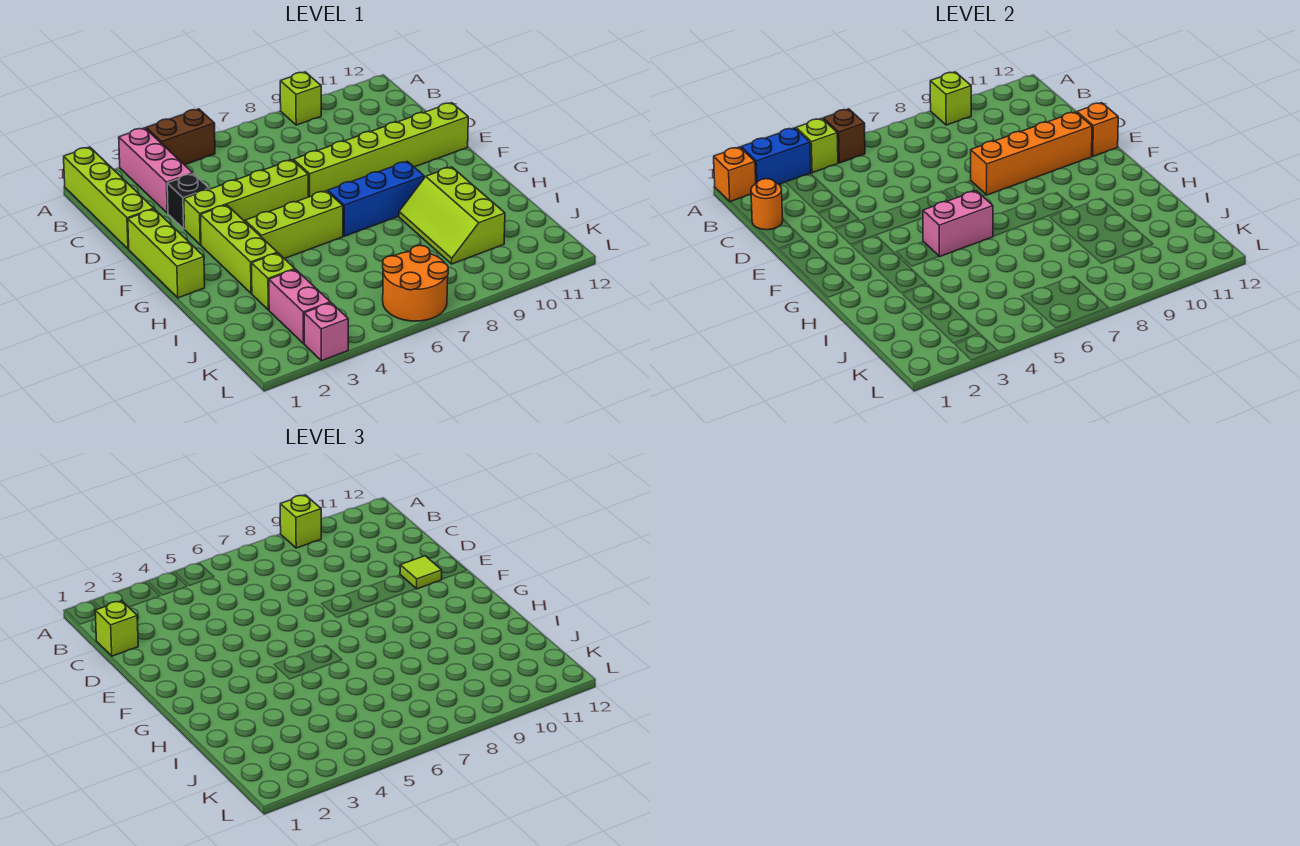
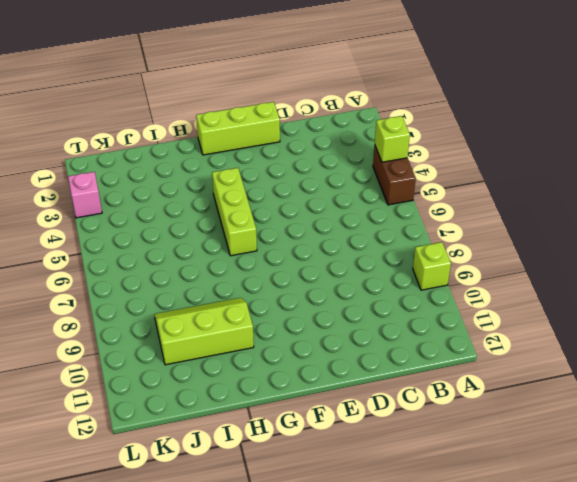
none -> lime brick A1:D1 level 1
none -> pink brick A3:C3 level 1
none -> black brick D3 level 1

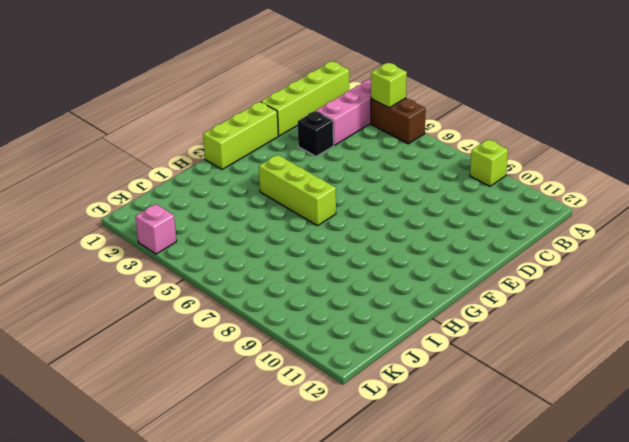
none -> lime brick E3:E6 level 1
none -> lime brick E7:E12 level 1
none -> lime brick F3:H3 level 1

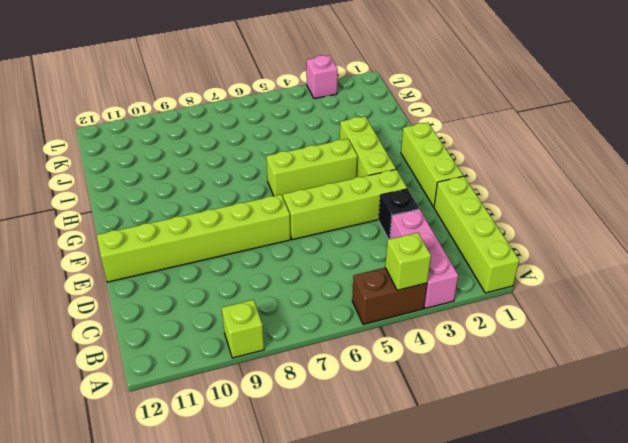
none -> blue brick G7:G9 level 1
none -> lime slope H9:J10 level 1 top 10
none -> lime brick I3 level 1

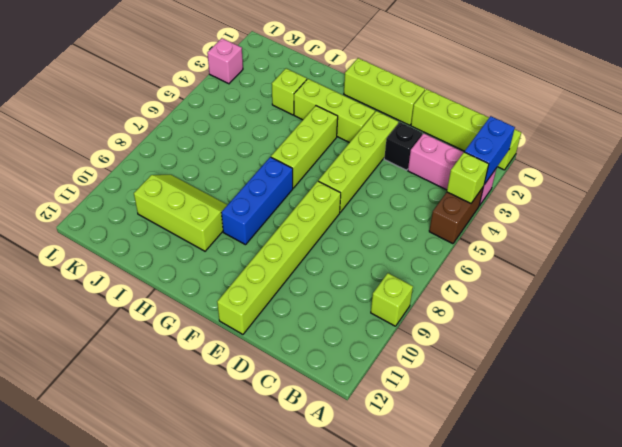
none -> pink brick J3:K3 level 1
none -> orange round brick K6:L7 level 1
none -> orange brick A1 level 2

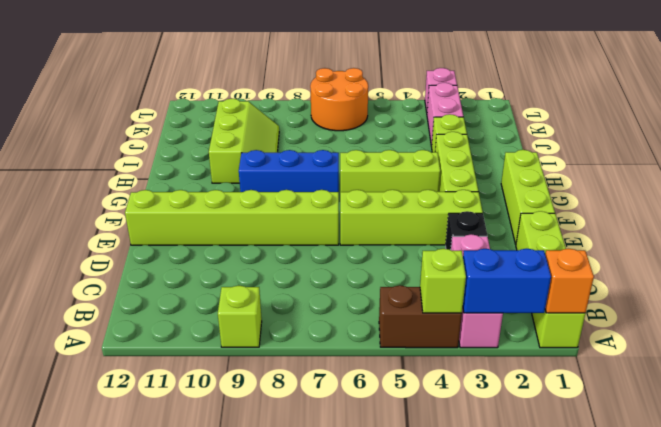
none -> brown brick A5 level 2
none -> lime brick A9 level 2
none -> orange round brick C1 level 2

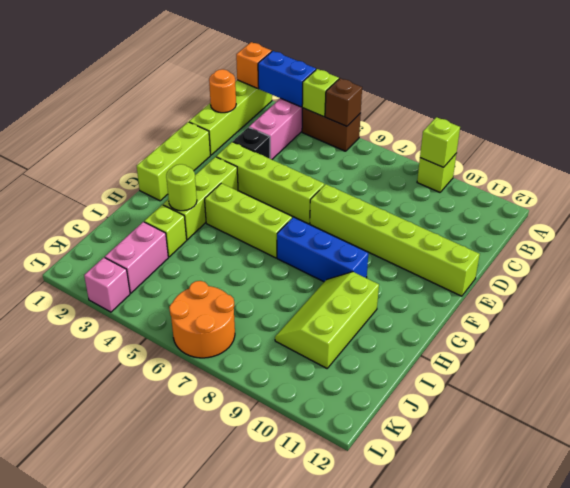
lime round brick H3 level 2 -> none
none -> orange brick E8:E11 level 2
none -> orange brick E12 level 2
none -> pink brick G5:G6 level 2

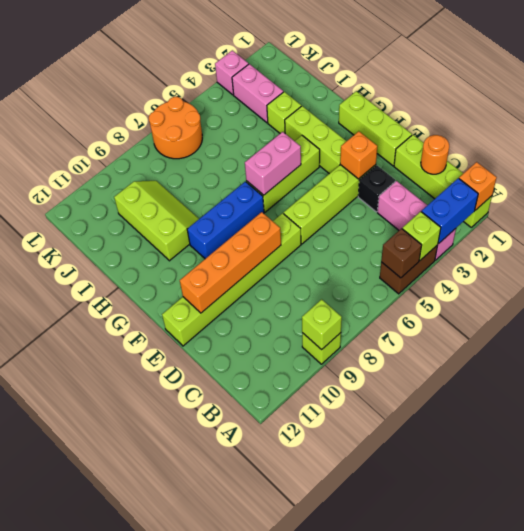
orange brick E3 level 2 -> orange brick E12 level 2
none -> lime brick A9 level 3
none -> lime brick C1 level 3
none -> lime tile E11 level 3

